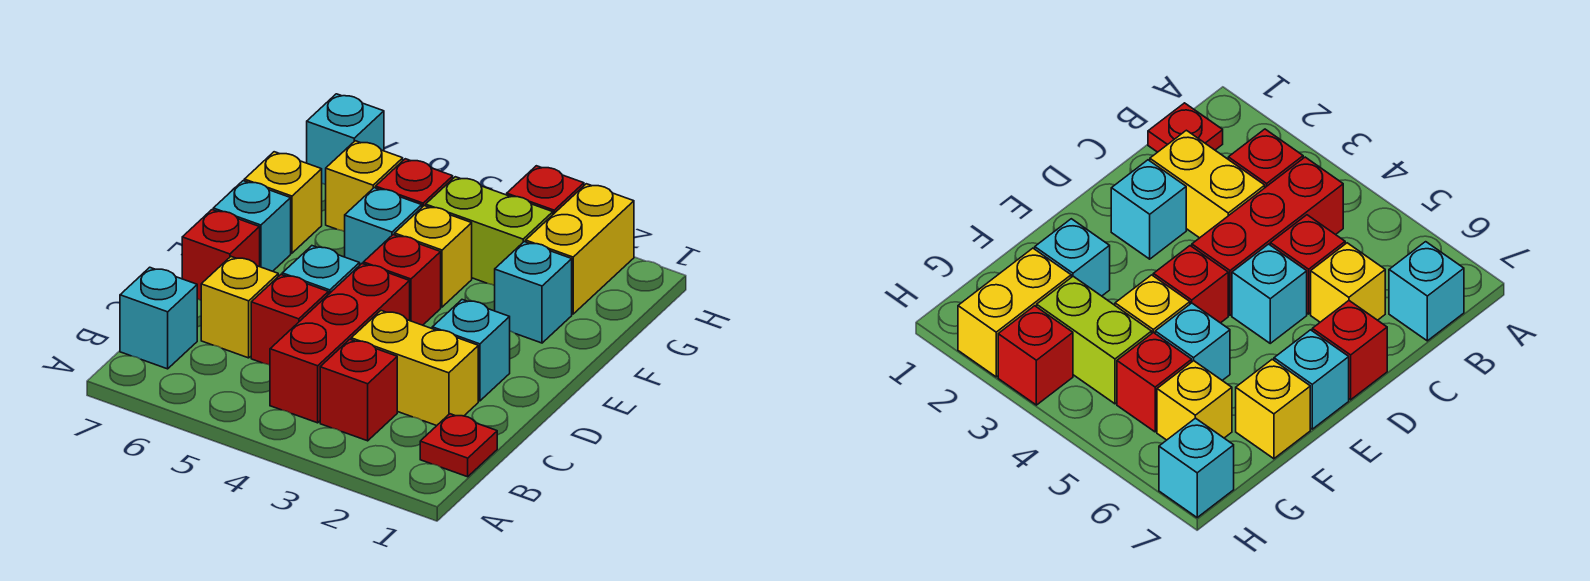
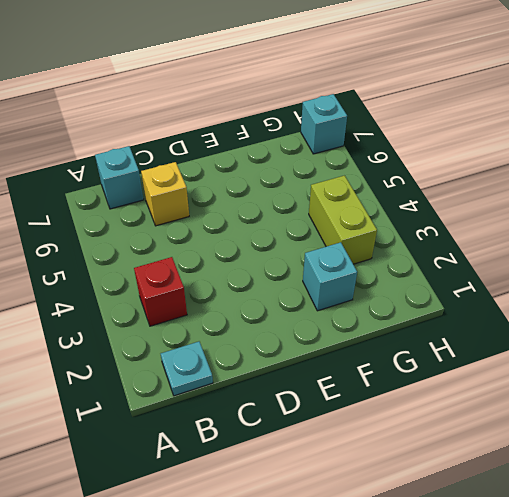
cyan plate B1 level 1 -> red plate B1 level 1
none -> red brick B4:D4 level 1
none -> yellow brick C2:C3 level 1
none -> red brick C5 level 1

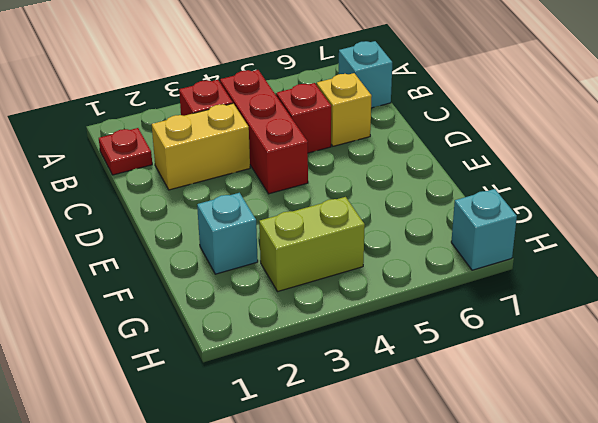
none -> cyan brick D2 level 1
none -> cyan brick D5 level 1
none -> red brick D7 level 1

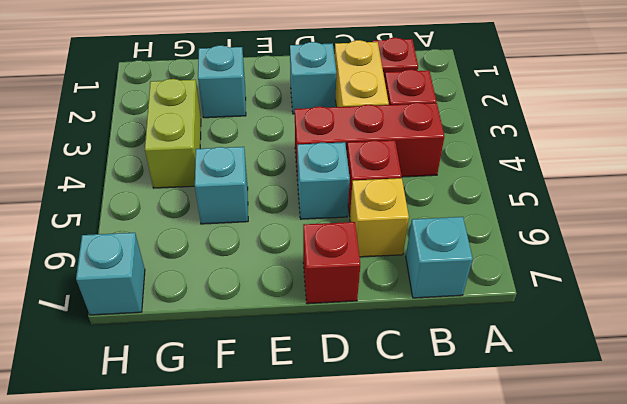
none -> red brick E4 level 1
none -> cyan brick E7 level 1
none -> yellow brick F4 level 1

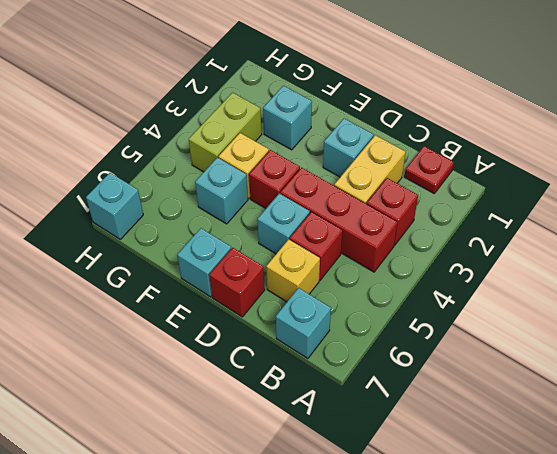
none -> yellow brick F7 level 1
none -> yellow brick G2:H2 level 1
none -> red brick G5 level 1

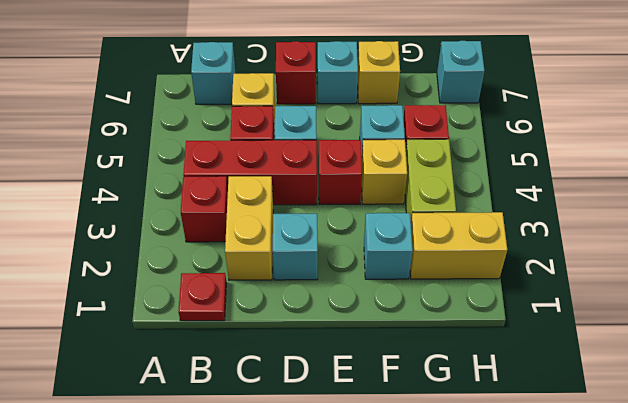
none -> yellow brick G6 level 1
none -> red brick H3 level 1

